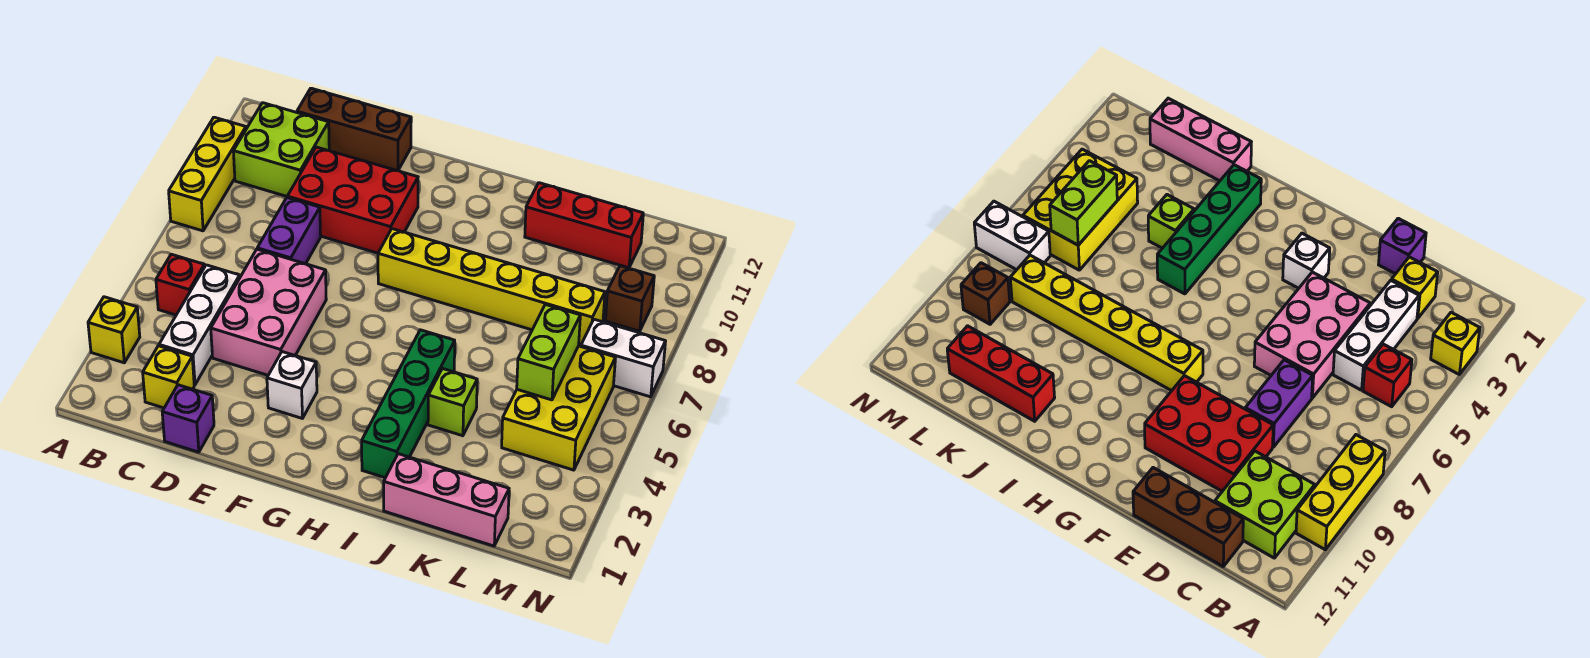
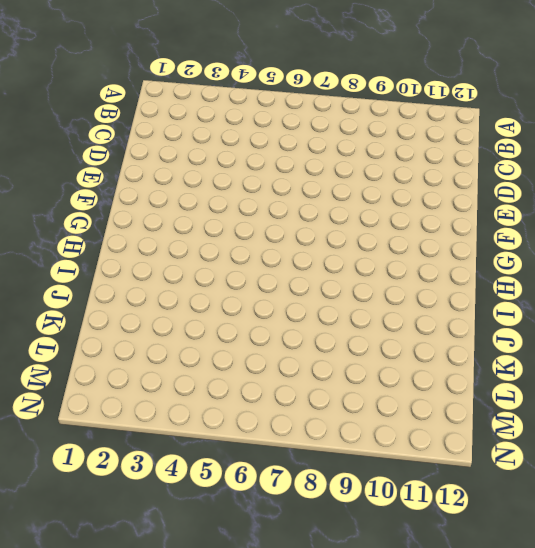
none -> yellow brick A3 level 1
none -> yellow brick A8:A10 level 1
none -> red brick B5 level 1

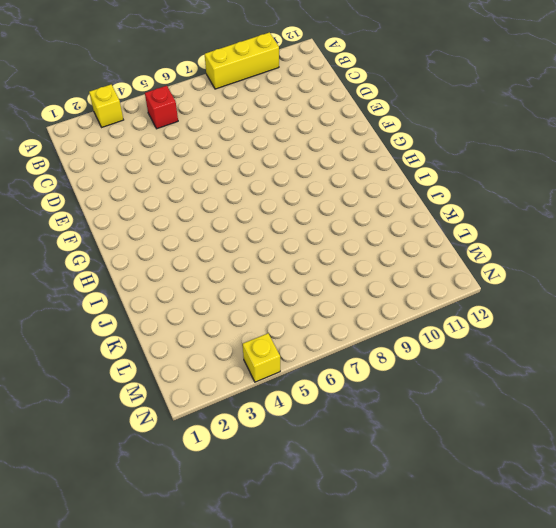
yellow brick N4 level 1 -> yellow brick C2 level 1
none -> lime brick B10:C11 level 1
none -> white brick C3:C5 level 1
none -> brown brick C12:E12 level 1

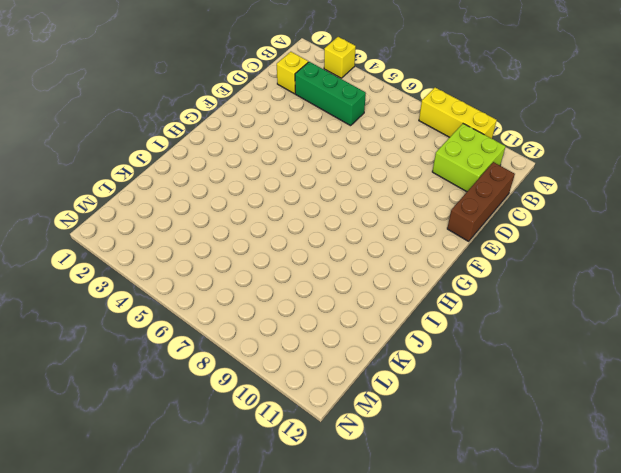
green brick C3:C5 level 1 -> white brick C3:C5 level 1
none -> red brick B5 level 1
none -> purple brick D1 level 1
none -> pink brick D4:E6 level 1

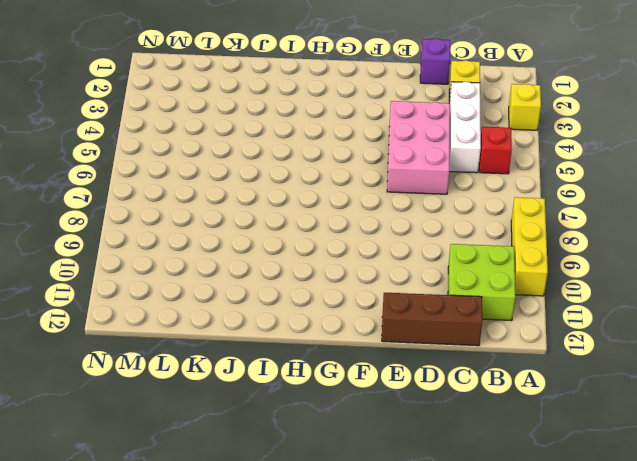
none -> purple brick D7:D8 level 1
none -> red brick D9:F10 level 1
none -> white brick F3 level 1

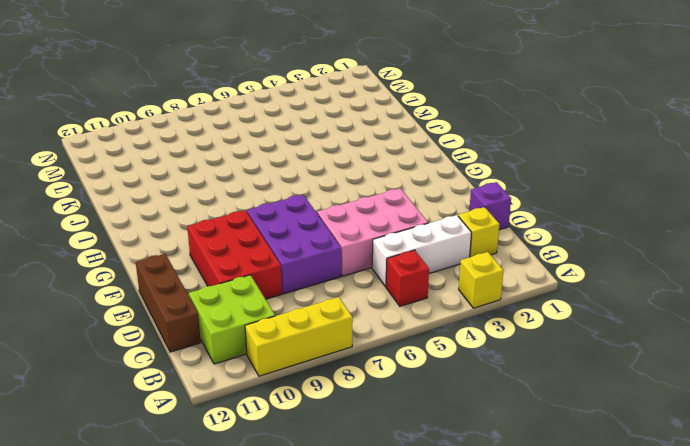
purple brick D7:F8 level 1 -> purple brick D7:D8 level 1
none -> white brick F3 level 1
none -> yellow brick G8:L8 level 1
none -> green brick I2:I5 level 1

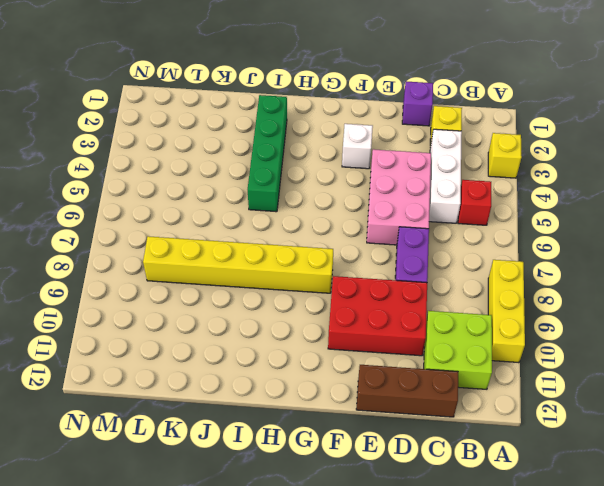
none -> pink brick J1:L1 level 1
none -> lime brick J4 level 1
none -> red brick J11:L11 level 1

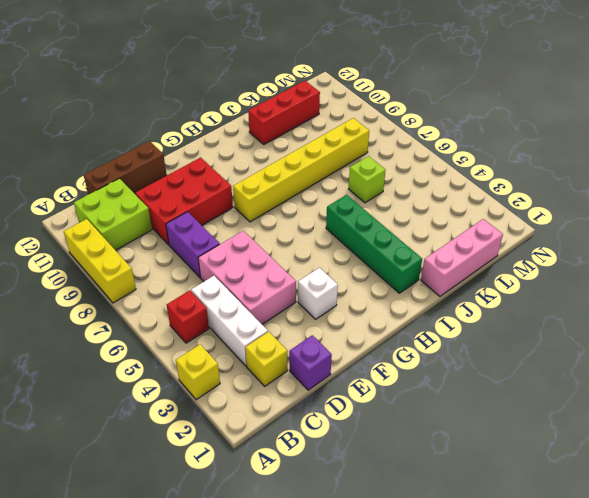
lime brick K6 level 1 -> lime brick J4 level 1
none -> yellow brick L4:M6 level 1
none -> white brick M7:N7 level 1
none -> brown brick M9 level 1

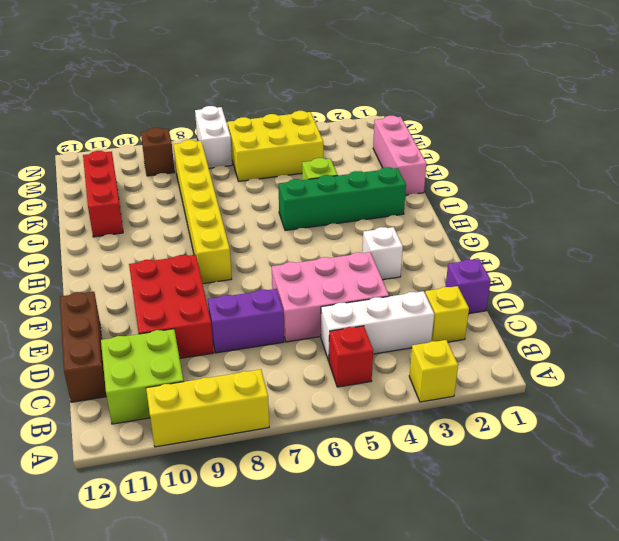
none -> lime brick L5:L6 level 2

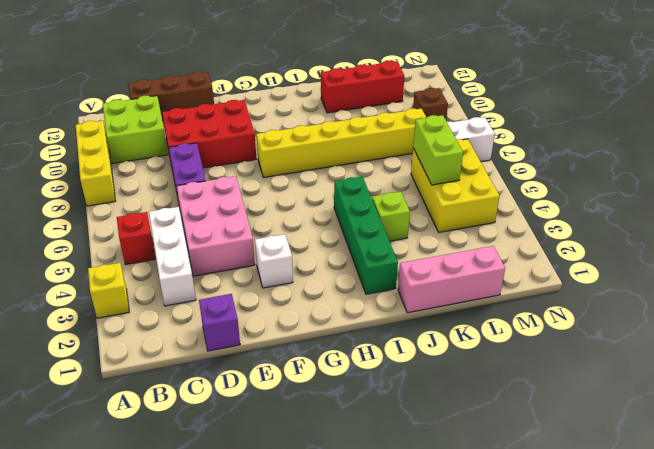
none -> yellow brick C2 level 1

